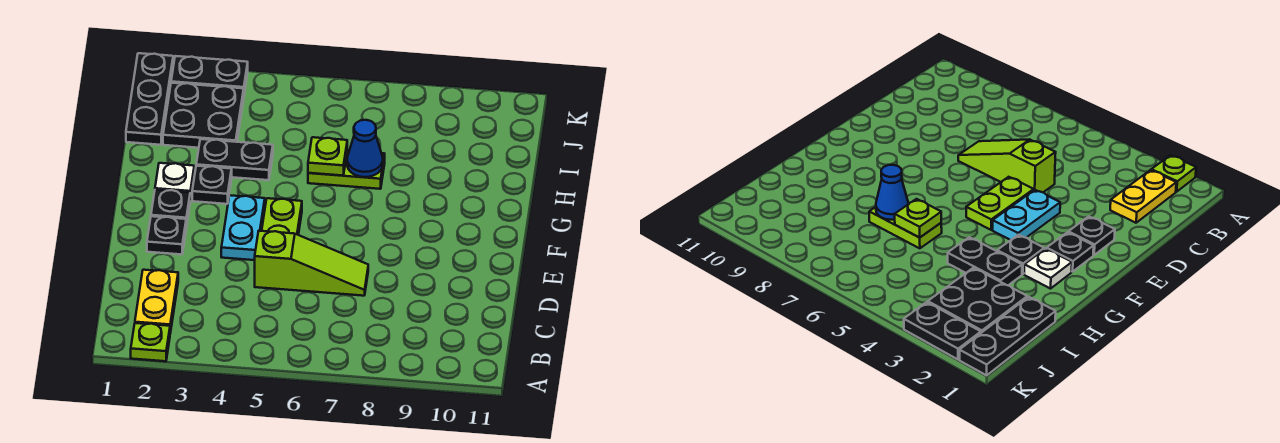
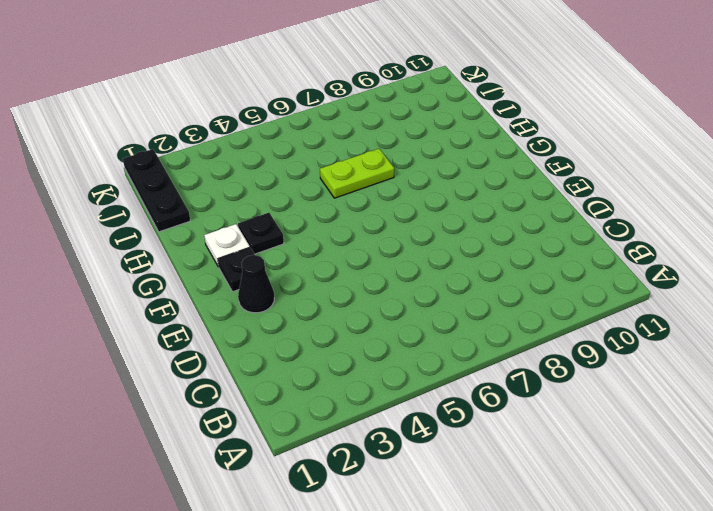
black cone E2 level 1 -> black plate E2 level 1
none -> lime plate A2 level 1
none -> yellow plate B2:C2 level 1
none -> lime slope D5:D7 level 1 top 5

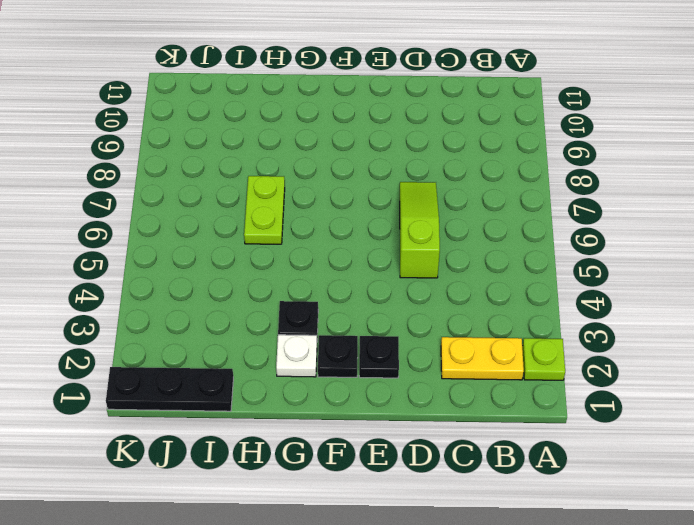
none -> cyan plate E4:F4 level 1
none -> lime plate E5:F5 level 1
none -> black plate H3:H4 level 1

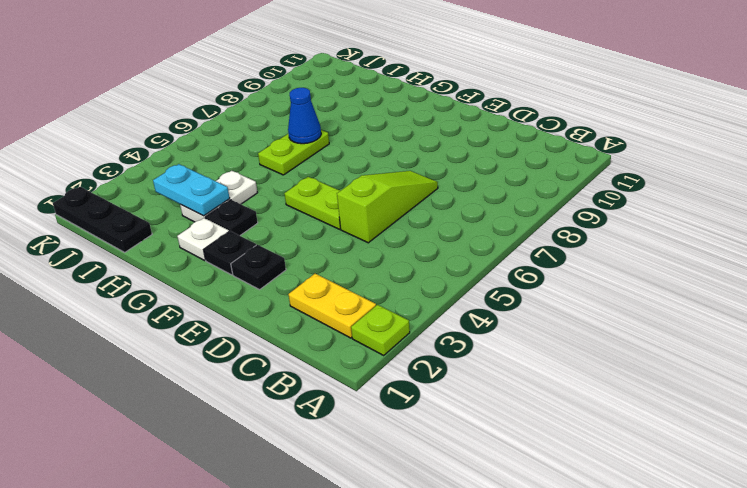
white plate H3:H4 level 1 -> black plate H3:H4 level 1
cyan plate H3:I3 level 2 -> cyan plate E4:F4 level 1
none -> black plate I2:J3 level 1
none -> black plate K2:K3 level 1
none -> lime plate H6 level 2

